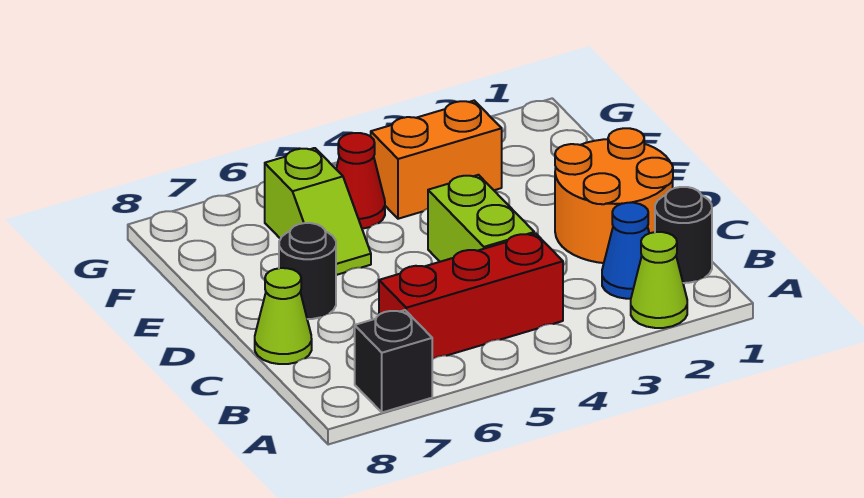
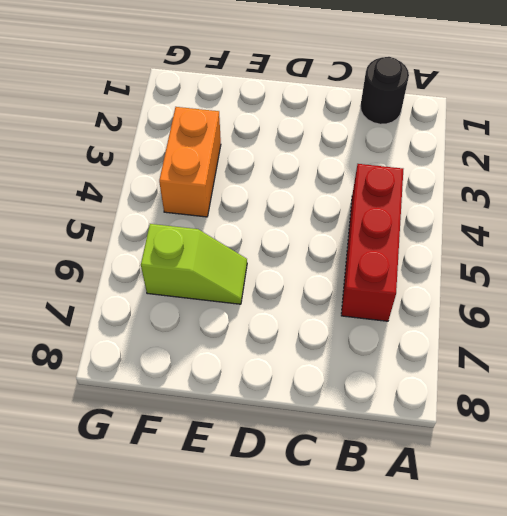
none -> lime cone A2 level 1
none -> black brick A7 level 1
none -> blue cone B2 level 1

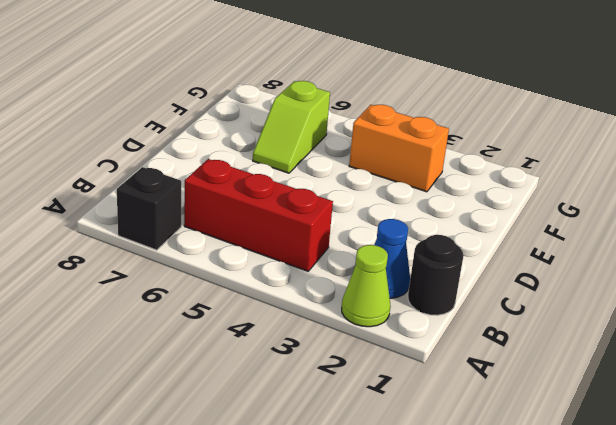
none -> orange round brick C1:D2 level 1
none -> lime brick C4:D4 level 1
none -> lime cone C8 level 1

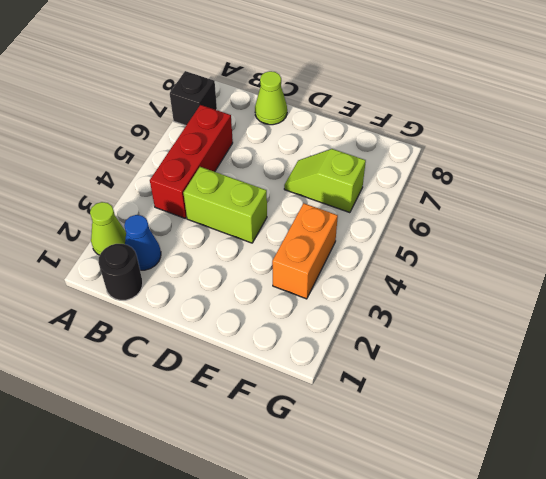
none -> orange round brick C1:D2 level 1
none -> black round brick D7 level 1
none -> red cone F5 level 1

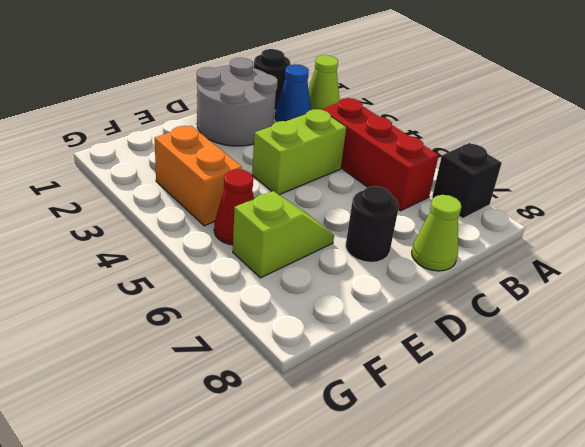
grey round brick C1:D2 level 1 -> orange round brick C1:D2 level 1

